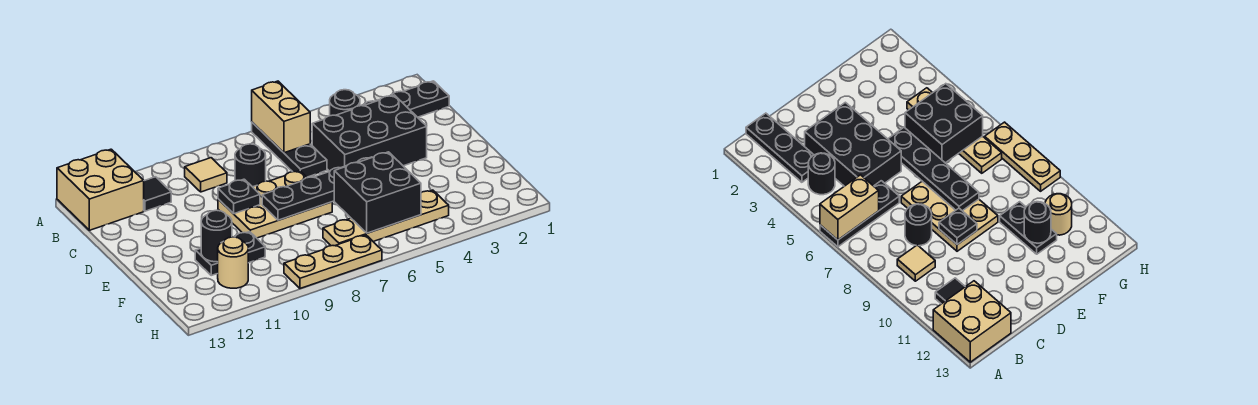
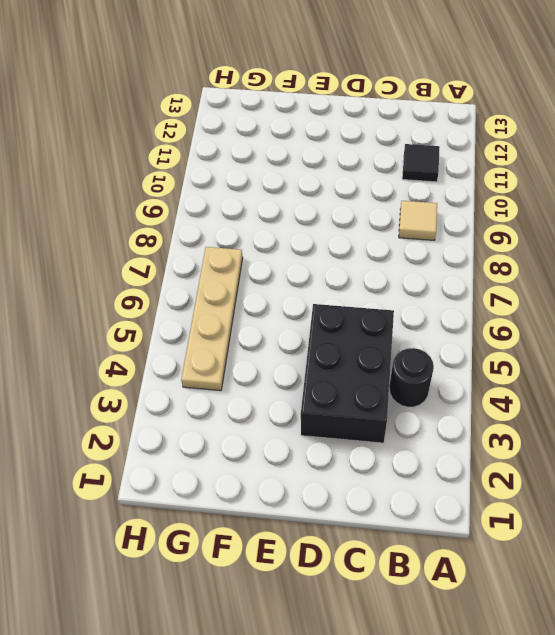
none -> black plate A6:C6 level 1
none -> tan brick A12:B13 level 1
none -> black plate B1:B3 level 1

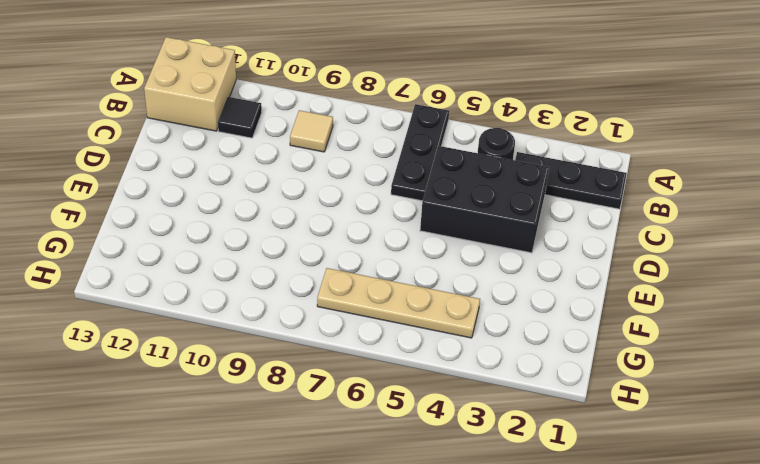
none -> black round brick C8 level 1
none -> tan plate D7:E9 level 1
none -> black plate F10:F11 level 1

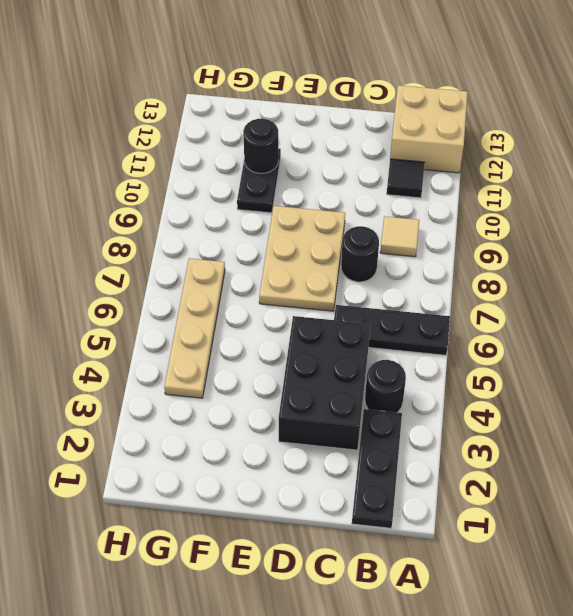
none -> tan round brick G11 level 1
none -> tan plate H7:H9 level 1
none -> tan brick A6:B6 level 2

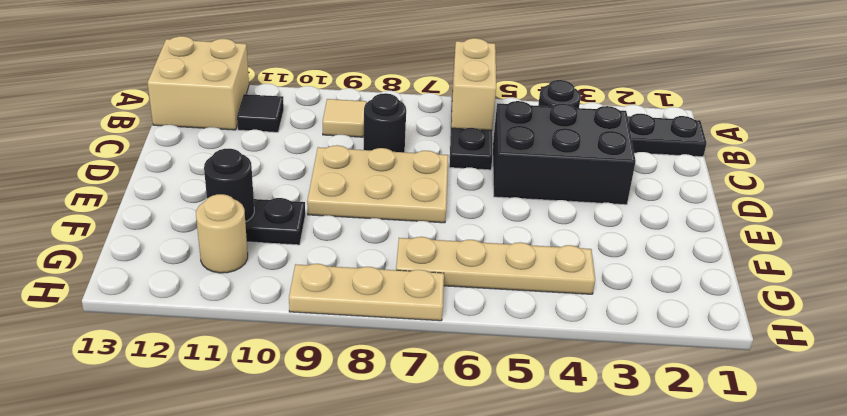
none -> black plate D9 level 2
none -> black plate E5:E8 level 2
none -> black brick F5:G6 level 2

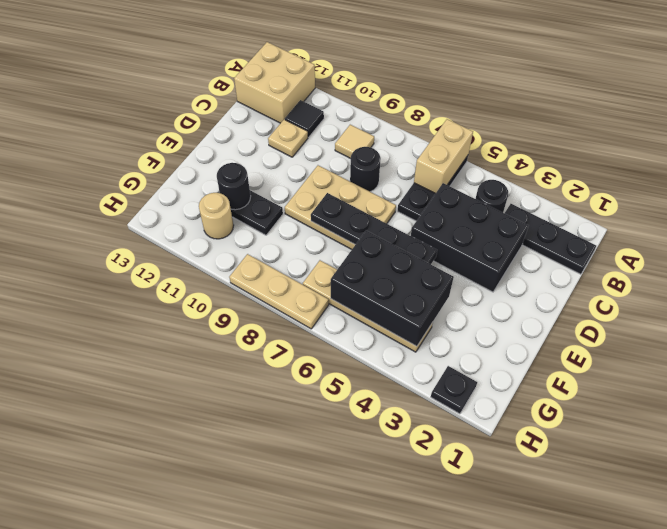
tan plate C11 level 1 -> none
black brick F4:G6 level 2 -> black brick F5:G6 level 2
black plate H2 level 1 -> black plate D9 level 2

